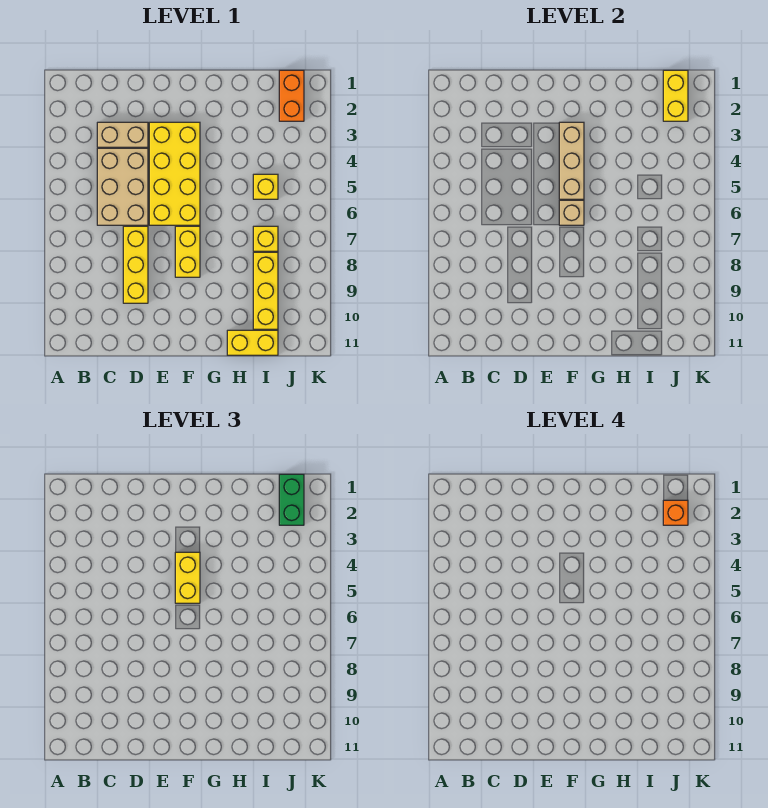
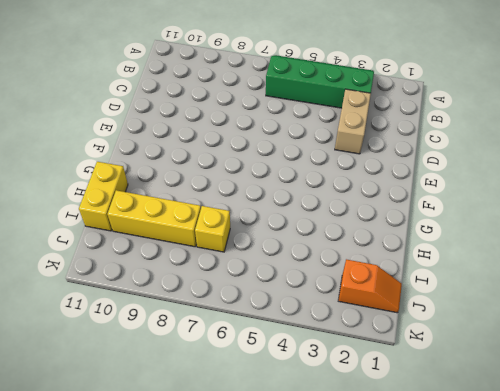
green slope A3:B6 level 1 top B -> none
orange slope J1:J2 level 1 top 2 -> orange brick J1:J2 level 1
none -> tan brick C4:D6 level 1
none -> yellow brick D7:D9 level 1
none -> yellow brick E3:F6 level 1

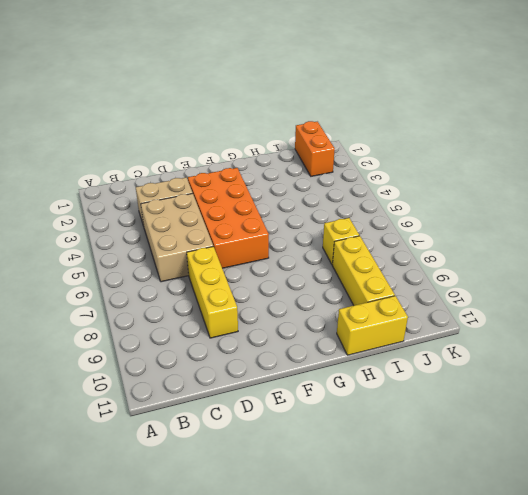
orange brick E3:F6 level 1 -> yellow brick E3:F6 level 1
none -> yellow brick F7:F8 level 1
none -> yellow brick I5 level 1
none -> tan brick F3:F5 level 2

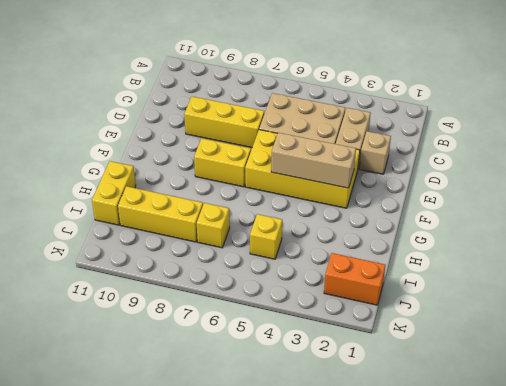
tan brick D2 level 1 -> tan brick F6 level 2
none -> yellow brick J1:J2 level 2
none -> yellow brick F4:F5 level 3
none -> green brick J1:J2 level 3

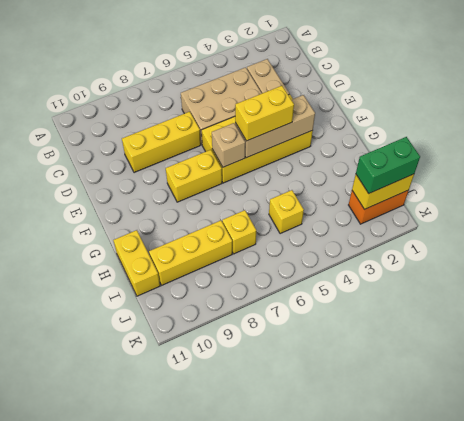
none -> orange brick J2 level 4

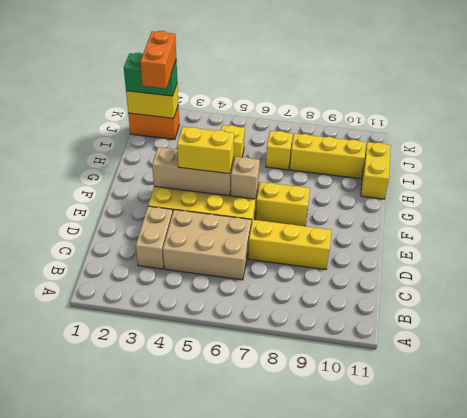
orange brick I2:J2 level 4 -> orange brick J2 level 4

